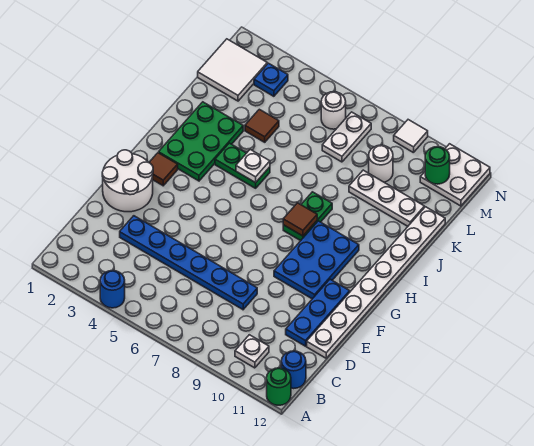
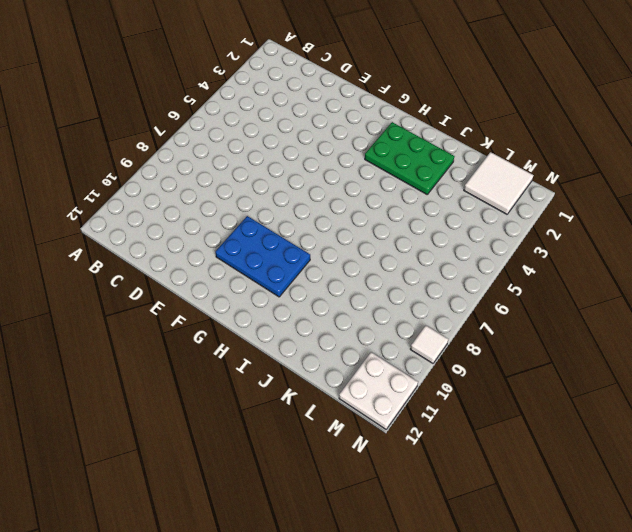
none -> blue round brick A4 level 1
none -> green round brick A12 level 1
none -> white plate B10 level 1

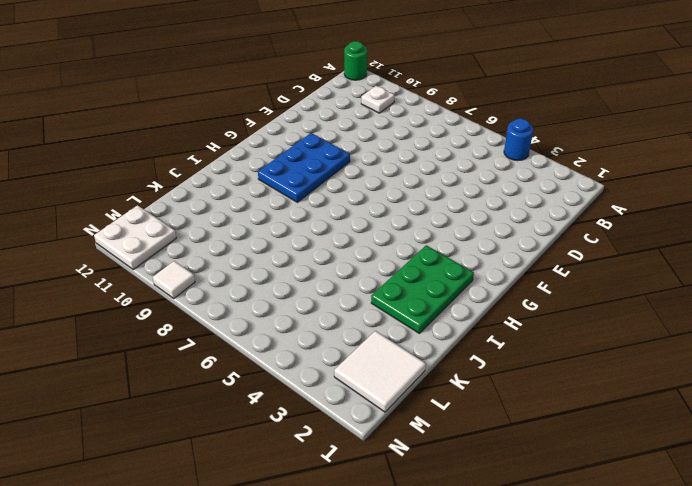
none -> blue round brick B12 level 1
none -> blue plate D3:D8 level 1
none -> blue plate D11:F11 level 1

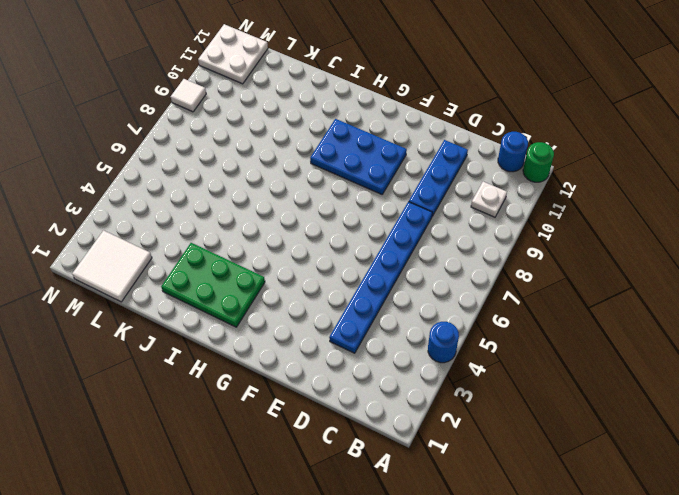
blue plate D9:D11 level 1 -> blue plate D11:F11 level 1
none -> white plate D12:K12 level 1
none -> white round brick E1:F2 level 1
none -> brown tile G2 level 1

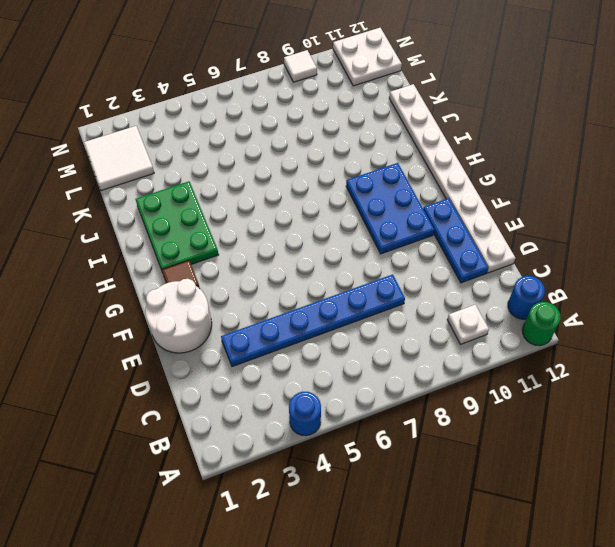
none -> green plate H8:I8 level 1
none -> green plate I4:I5 level 1
none -> brown tile K4 level 1

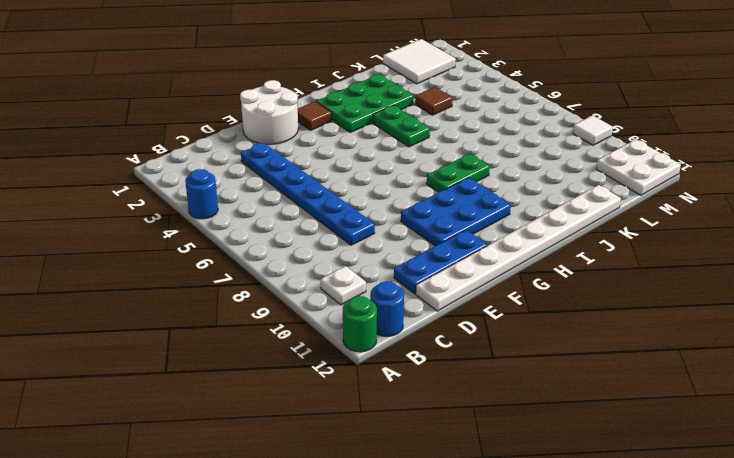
none -> white plate K9:K11 level 1
none -> white plate L7:M7 level 1
none -> white round brick L9 level 1

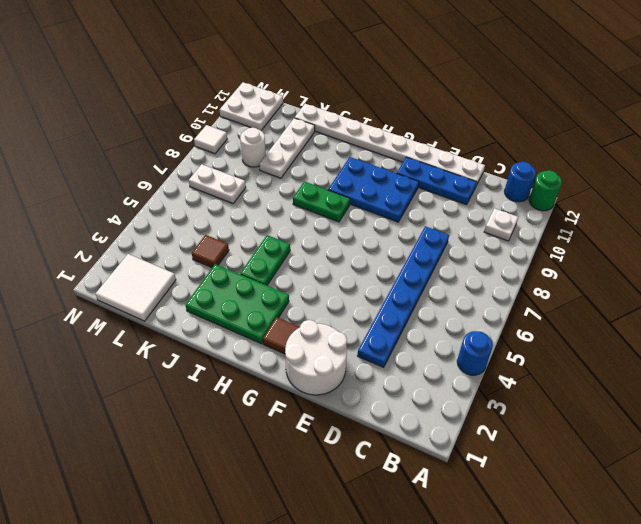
none -> blue plate M3 level 1
none -> white round brick M6 level 1
none -> brown tile H8 level 2

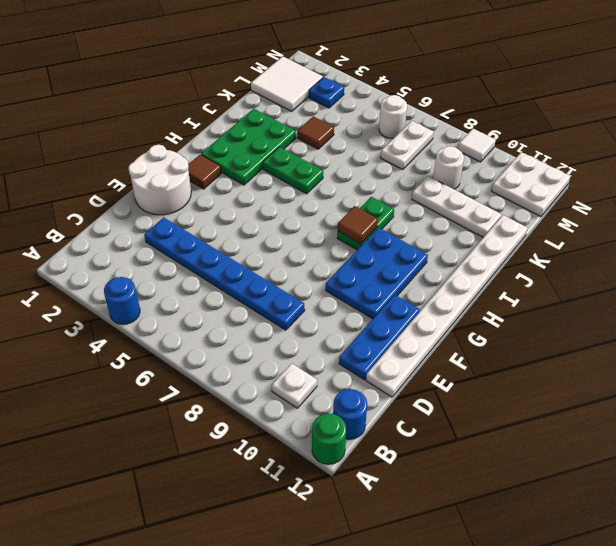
none -> white plate I5 level 2
none -> green round brick M11 level 2

